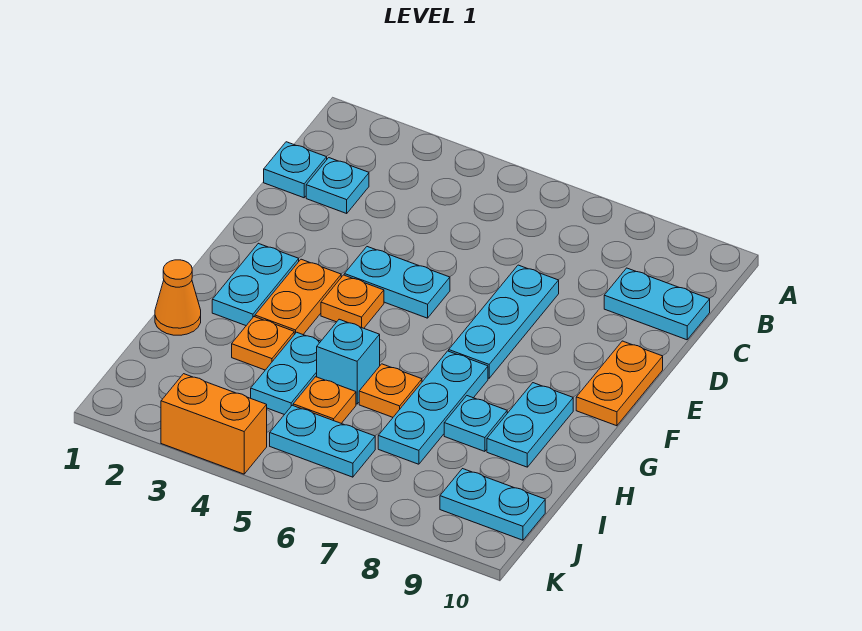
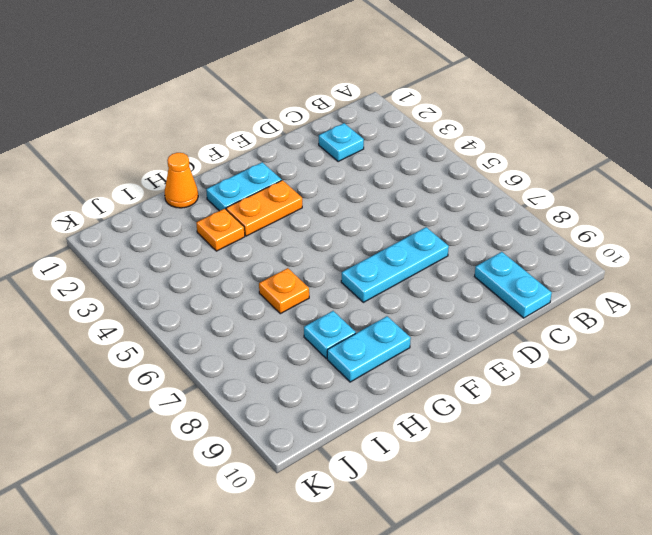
none -> cyan plate C1 level 1
none -> cyan plate E4:E5 level 1
none -> orange plate E10:F10 level 1

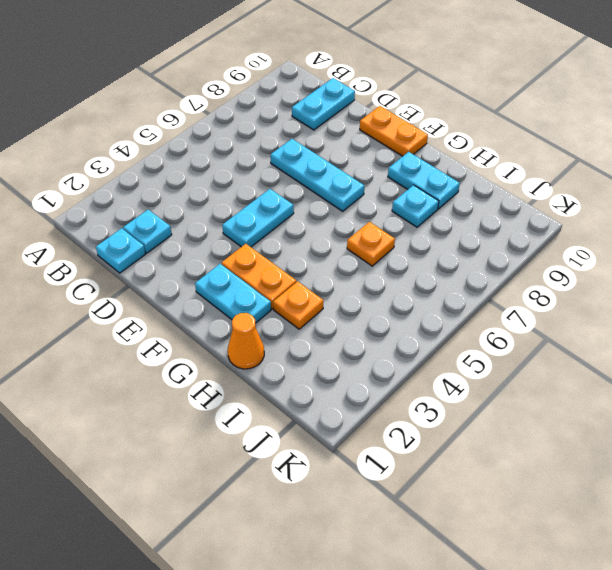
none -> orange plate F4 level 1
none -> cyan plate G7:I7 level 1
none -> cyan plate H4:I4 level 1

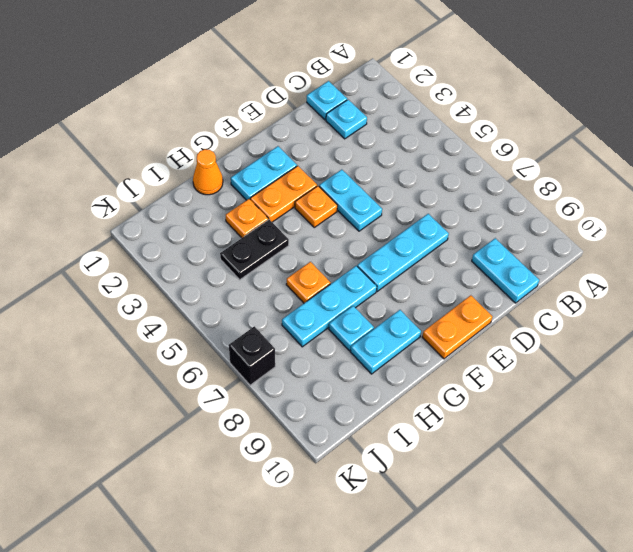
black plate H4:I4 level 1 -> cyan plate H4:I4 level 1
black brick K7 level 1 -> none
none -> cyan brick H5 level 1
none -> orange plate I5 level 1
none -> cyan plate J5:J6 level 1

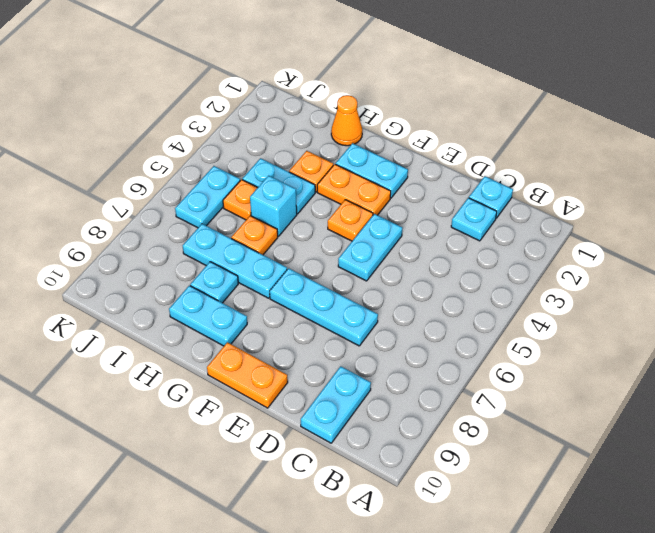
none -> cyan plate J9:J10 level 1
none -> orange brick K3:K4 level 1

